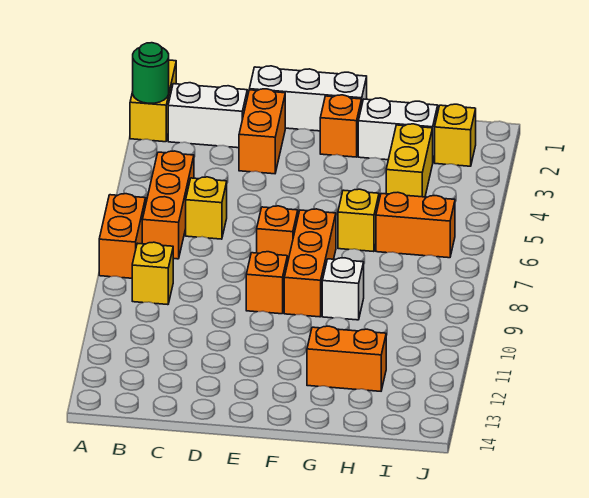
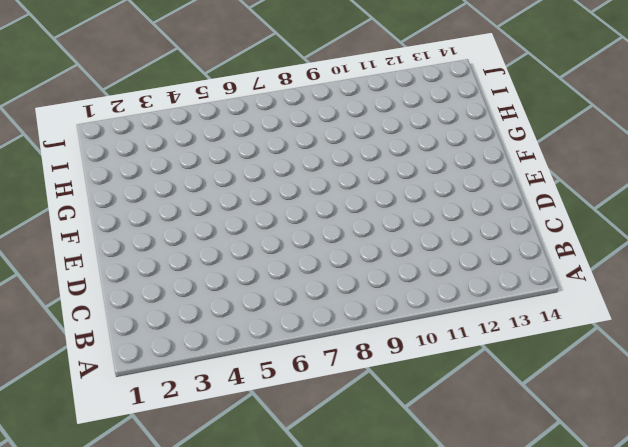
none -> yellow brick A1:A2 level 1
none -> orange brick A7:A8 level 1
none -> white brick B2:C2 level 1

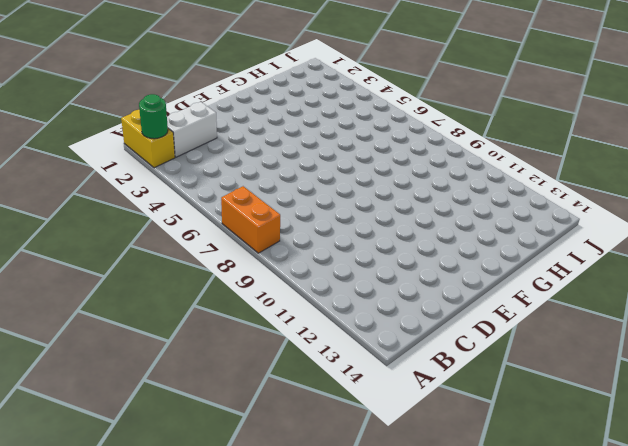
none -> orange brick B5:B7 level 1
none -> yellow brick B9 level 1
none -> yellow brick C6 level 1

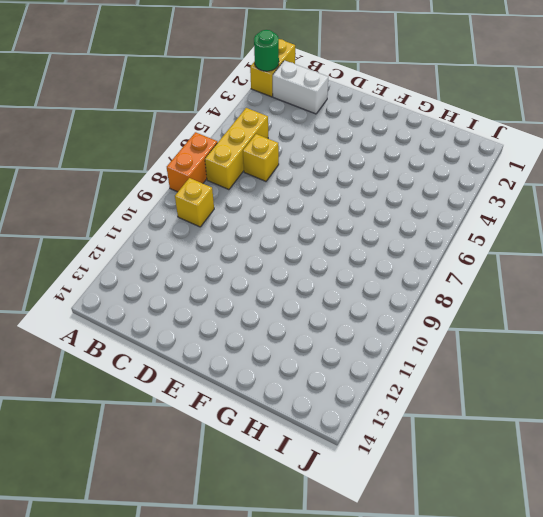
yellow brick B5:B7 level 1 -> orange brick B5:B7 level 1
none -> white brick D1:F1 level 1
none -> orange brick D2:D3 level 1
none -> orange brick E7 level 1

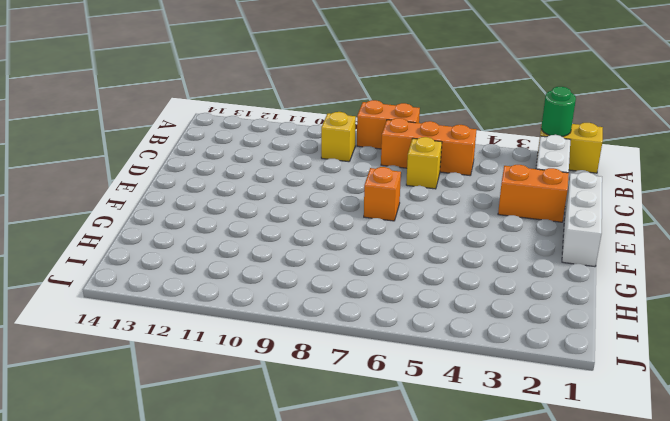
none -> orange brick E9 level 1
none -> orange brick F2 level 1
none -> orange brick F7:F9 level 1

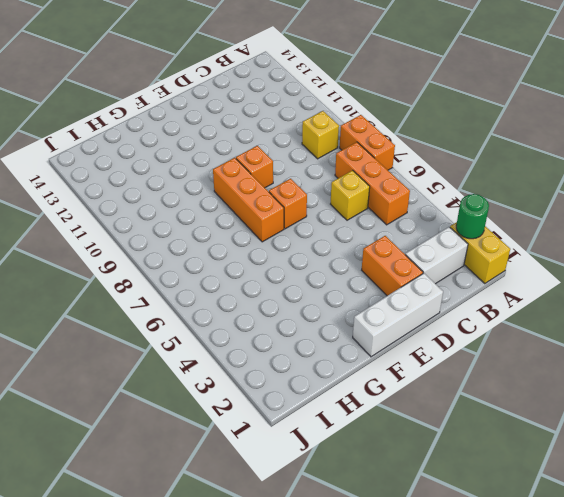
none -> orange brick F2 level 1
none -> white brick G2:H2 level 1
none -> yellow brick G6 level 1

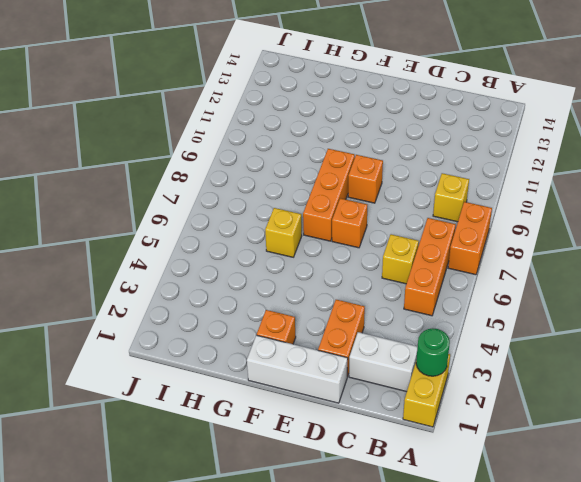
none -> white brick G2:H2 level 1
none -> white brick G9 level 1
none -> orange brick G12:H12 level 1

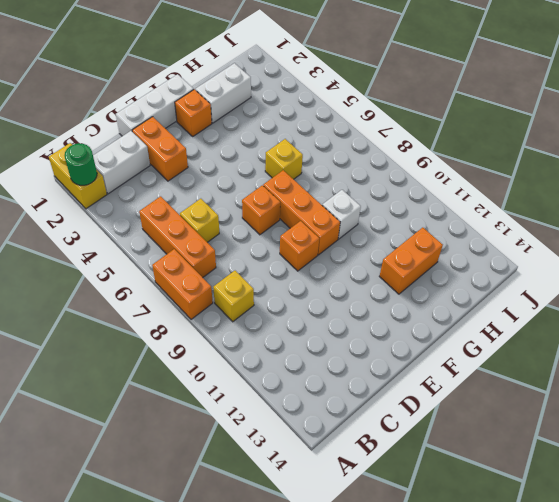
none -> yellow brick H3:H4 level 1
none -> orange brick H6:I6 level 1
none -> yellow brick I2 level 1

